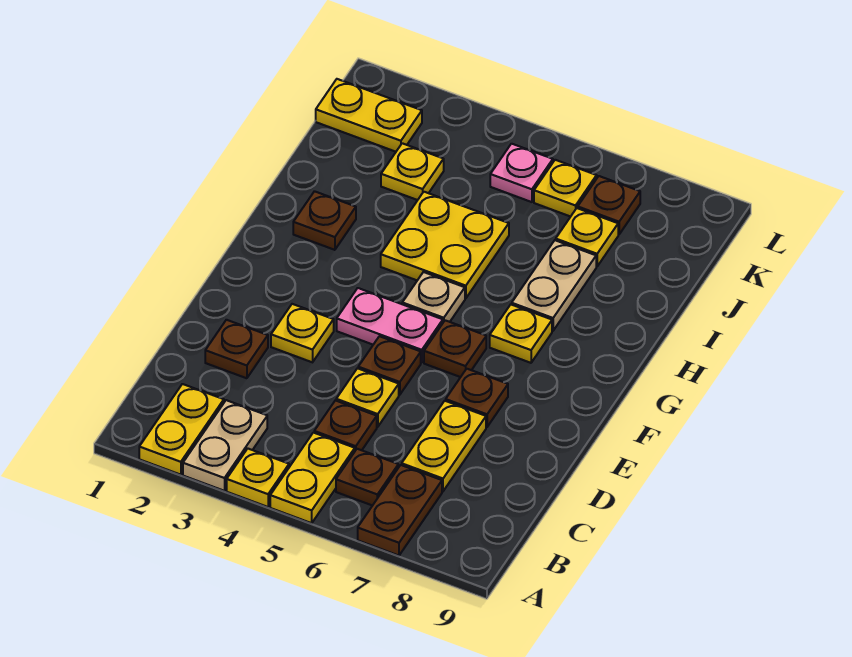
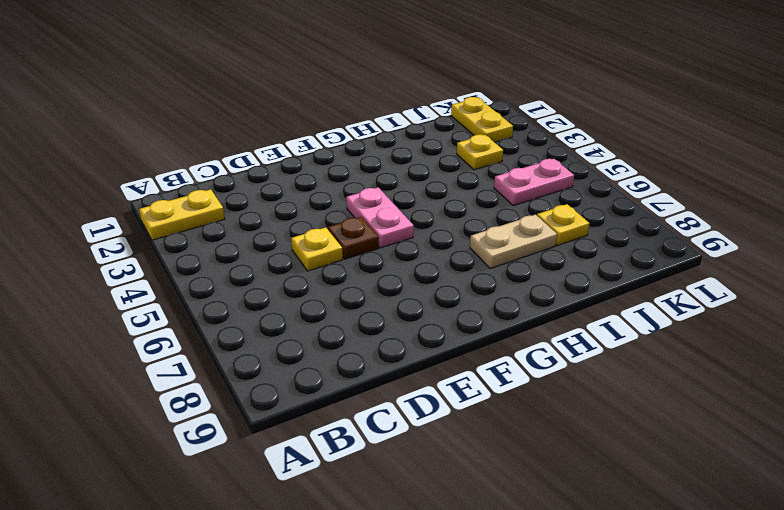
pink plate J5:K5 level 1 -> pink plate K5 level 1
none -> tan plate A3:B3 level 1
none -> yellow plate A4 level 1
none -> yellow plate A5:B5 level 1

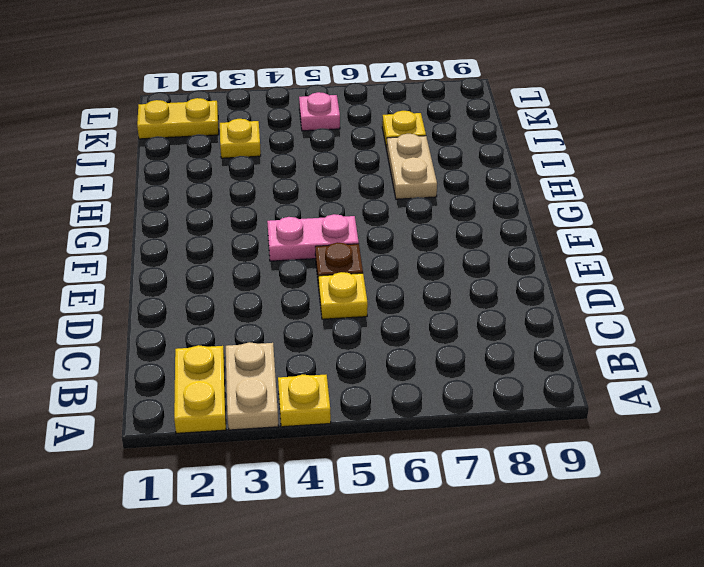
none -> yellow plate A5:B5 level 1
none -> brown plate A7:B7 level 1
none -> brown plate B6 level 1

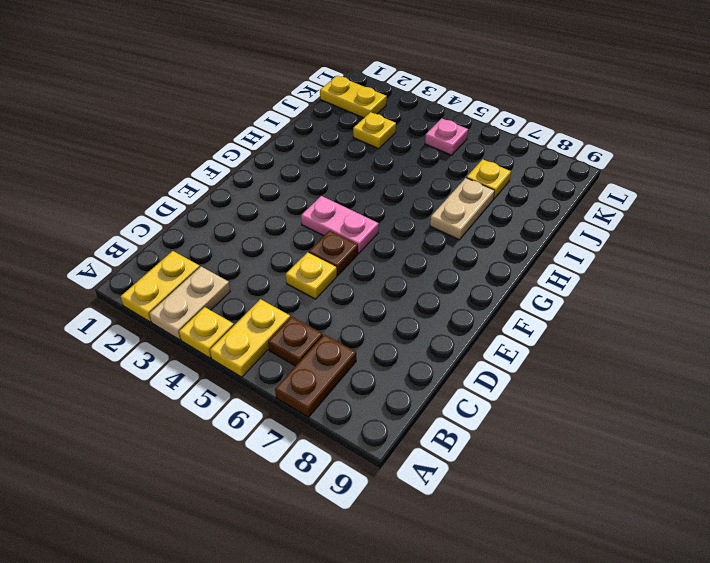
none -> brown plate C5 level 1
none -> yellow plate C7:D7 level 1
none -> brown plate D2 level 1

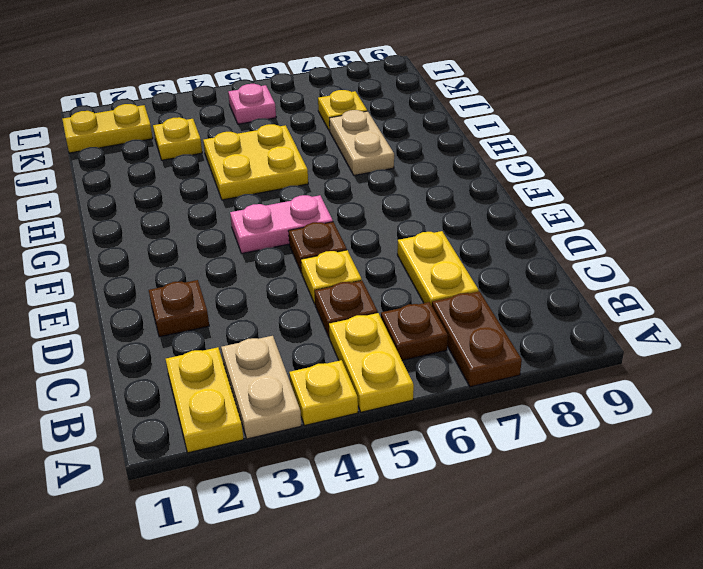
none -> yellow plate E3 level 1
none -> brown plate E7 level 1
none -> brown plate F6 level 1

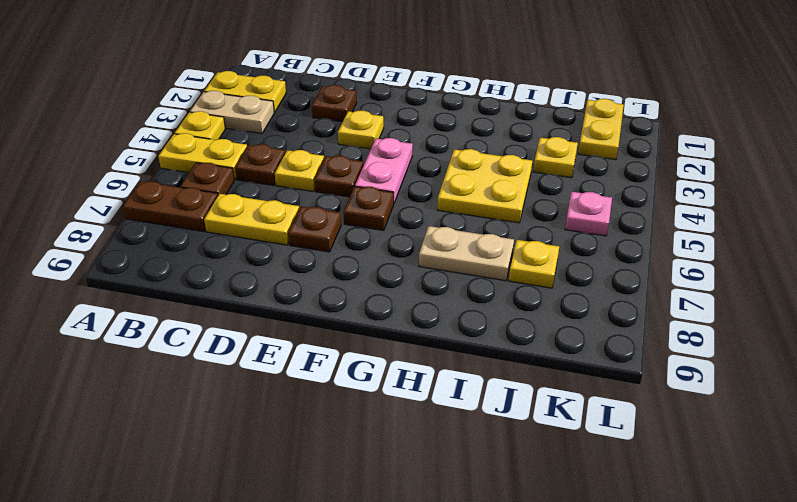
none -> tan plate G5 level 1
none -> yellow plate G7 level 1
none -> brown plate H2 level 1

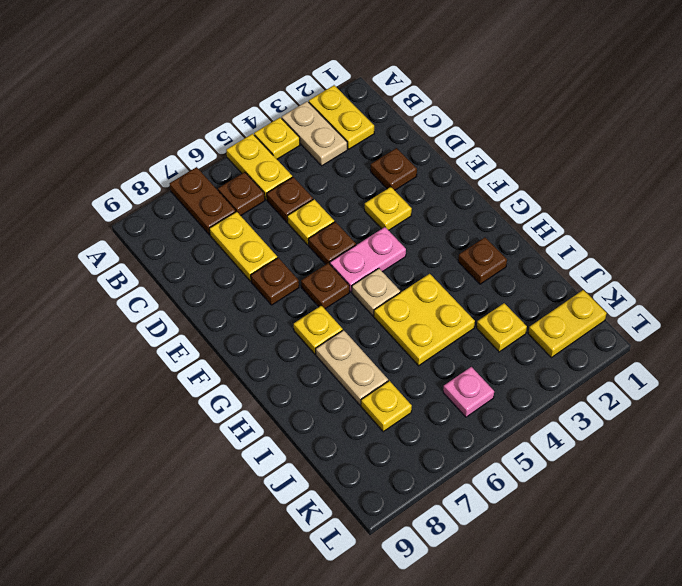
none -> yellow plate K6 level 1
none -> brown plate K7 level 1

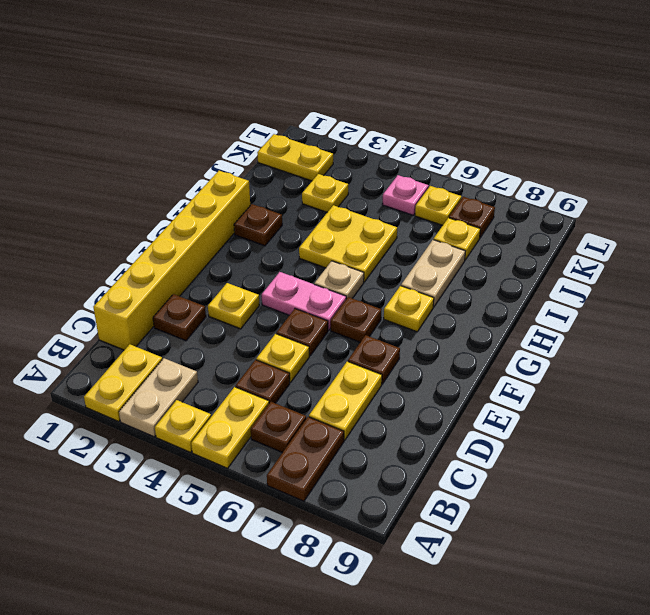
yellow brick C1:H1 level 1 -> none

